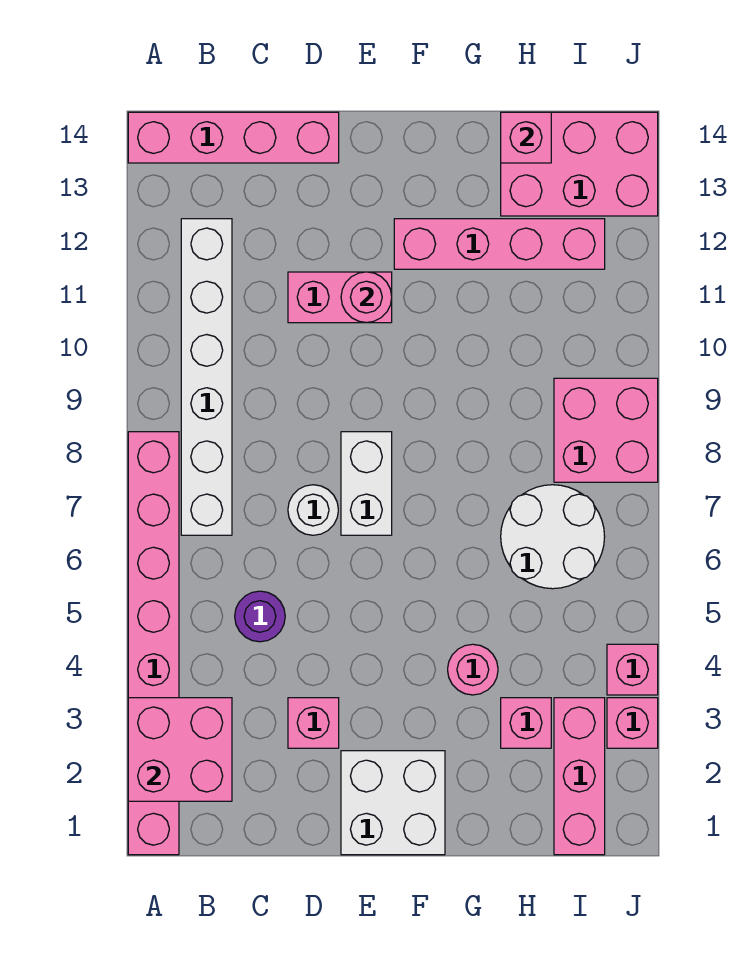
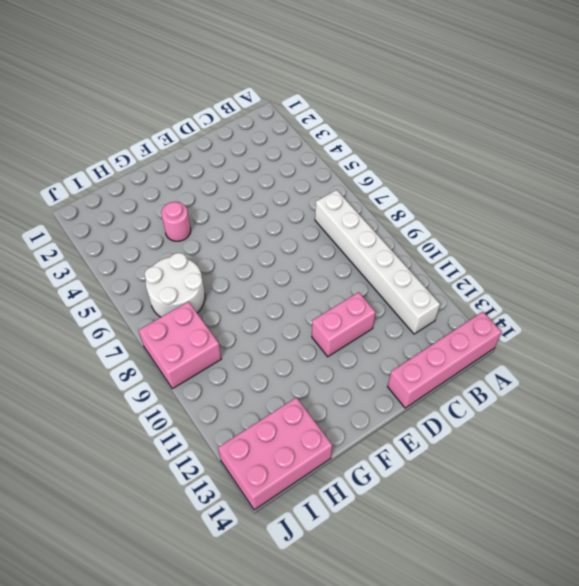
none -> pink brick A1:A8 level 1
none -> purple round brick C5 level 1
none -> pink brick D3 level 1

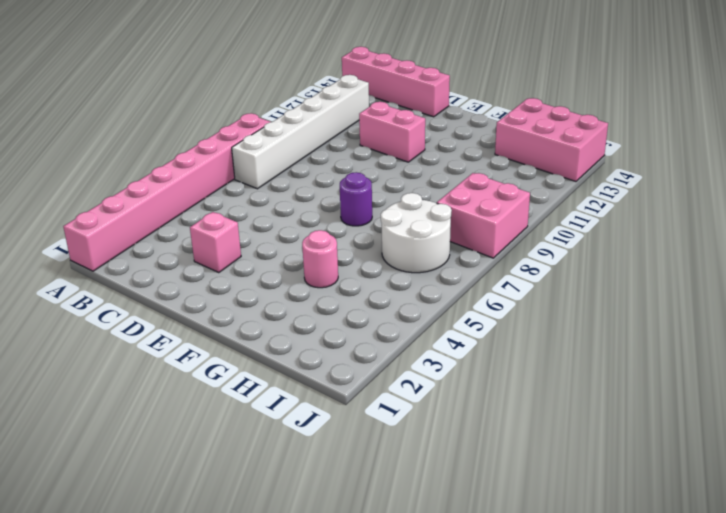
purple round brick F7 level 1 -> purple round brick C5 level 1
none -> white round brick D7 level 1
none -> white brick E1:F2 level 1
none -> white brick E7:E8 level 1

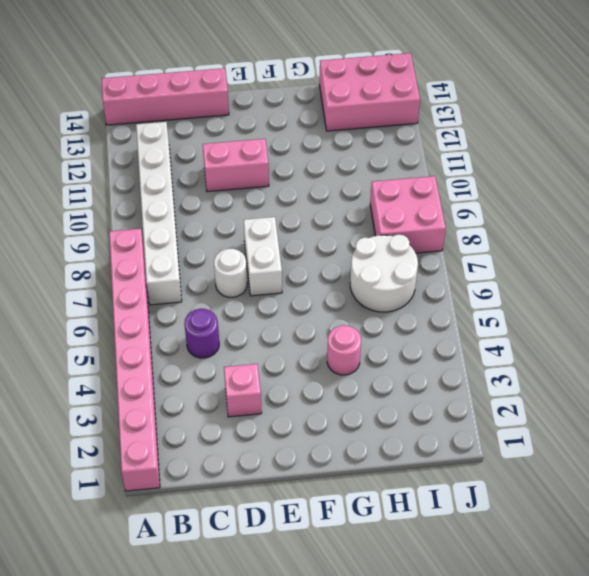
none -> white brick E1:F2 level 1
none -> pink brick F12:I12 level 1
none -> pink brick H3 level 1

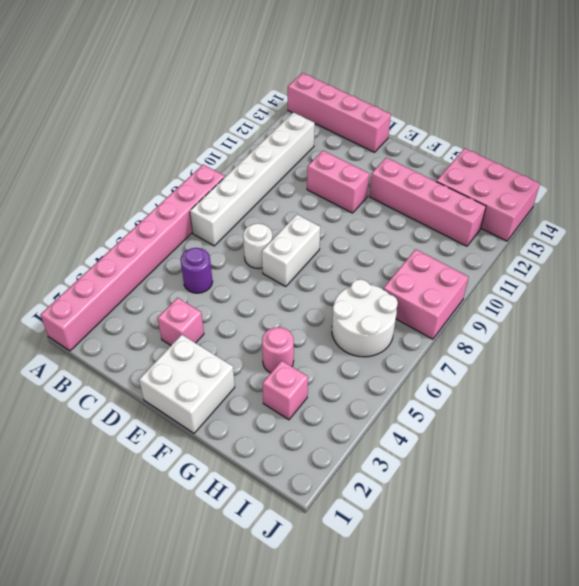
none -> pink brick I1:I3 level 1
none -> pink brick J3 level 1
none -> pink brick J4 level 1

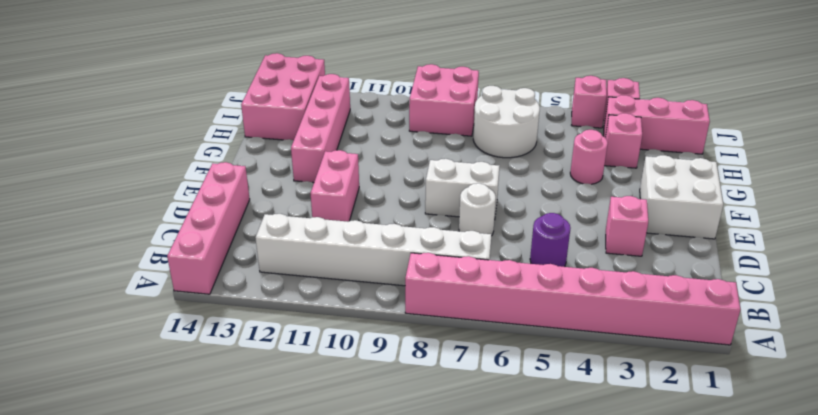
none -> pink brick A2:B3 level 2
none -> pink round brick E11 level 2
none -> pink brick H14 level 2

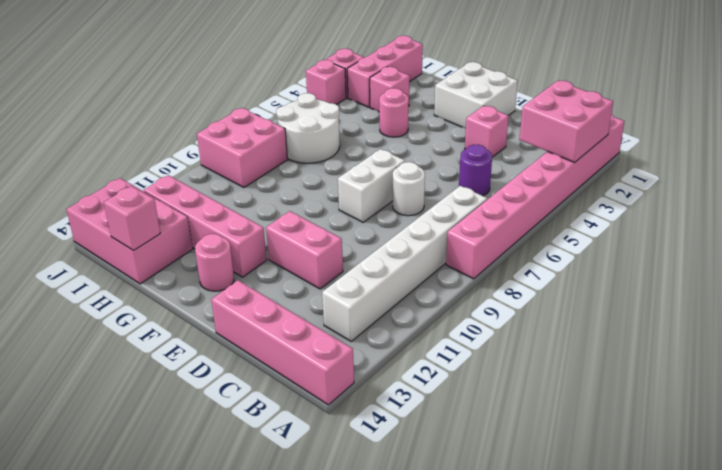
pink round brick F13 level 1 -> pink round brick E11 level 2

